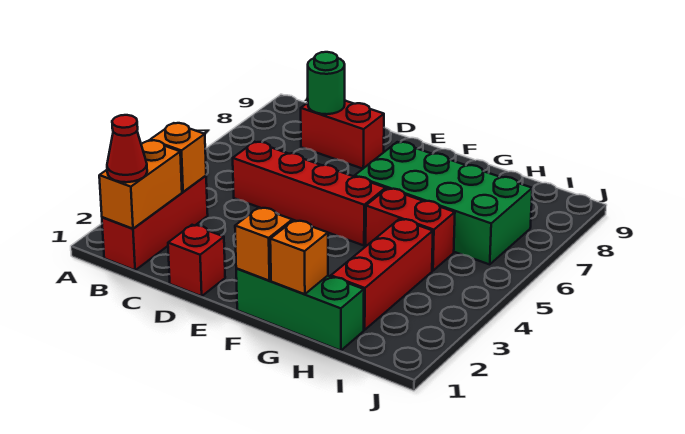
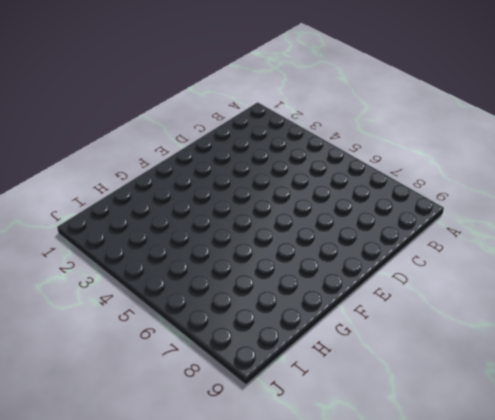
none -> red brick B1:B3 level 1
none -> red brick C5:F5 level 1
none -> red brick C8:D8 level 1

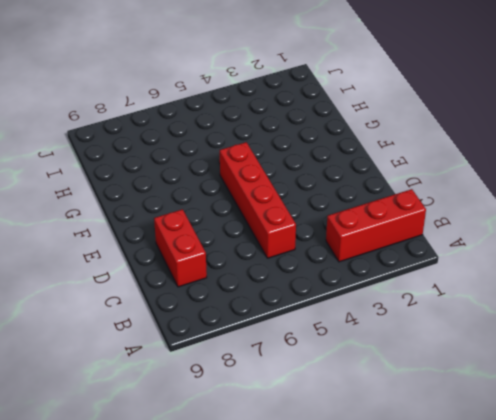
none -> red brick D1 level 1
none -> green brick F1:H1 level 1
none -> green brick F6:I7 level 1

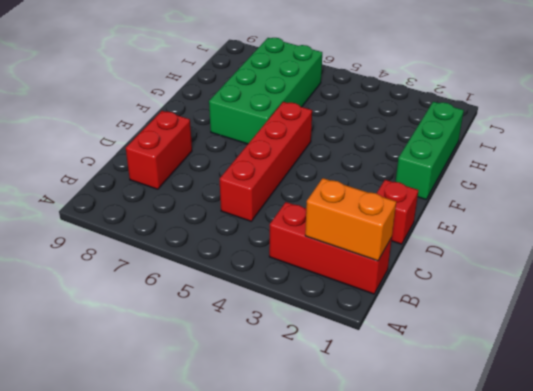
none -> red brick G5:H5 level 1
none -> red brick H2:H4 level 1
none -> orange brick B3 level 2

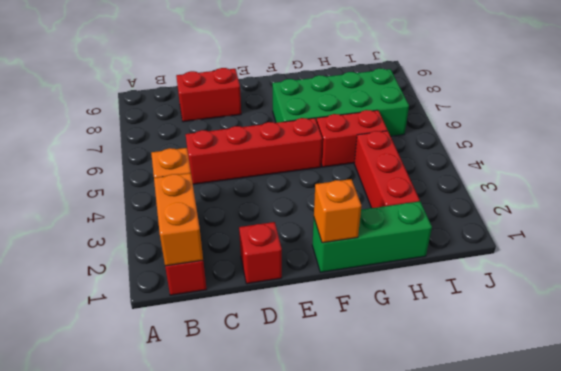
none -> green round brick C8 level 2
none -> orange brick G1 level 2
none -> red cone B1 level 3

